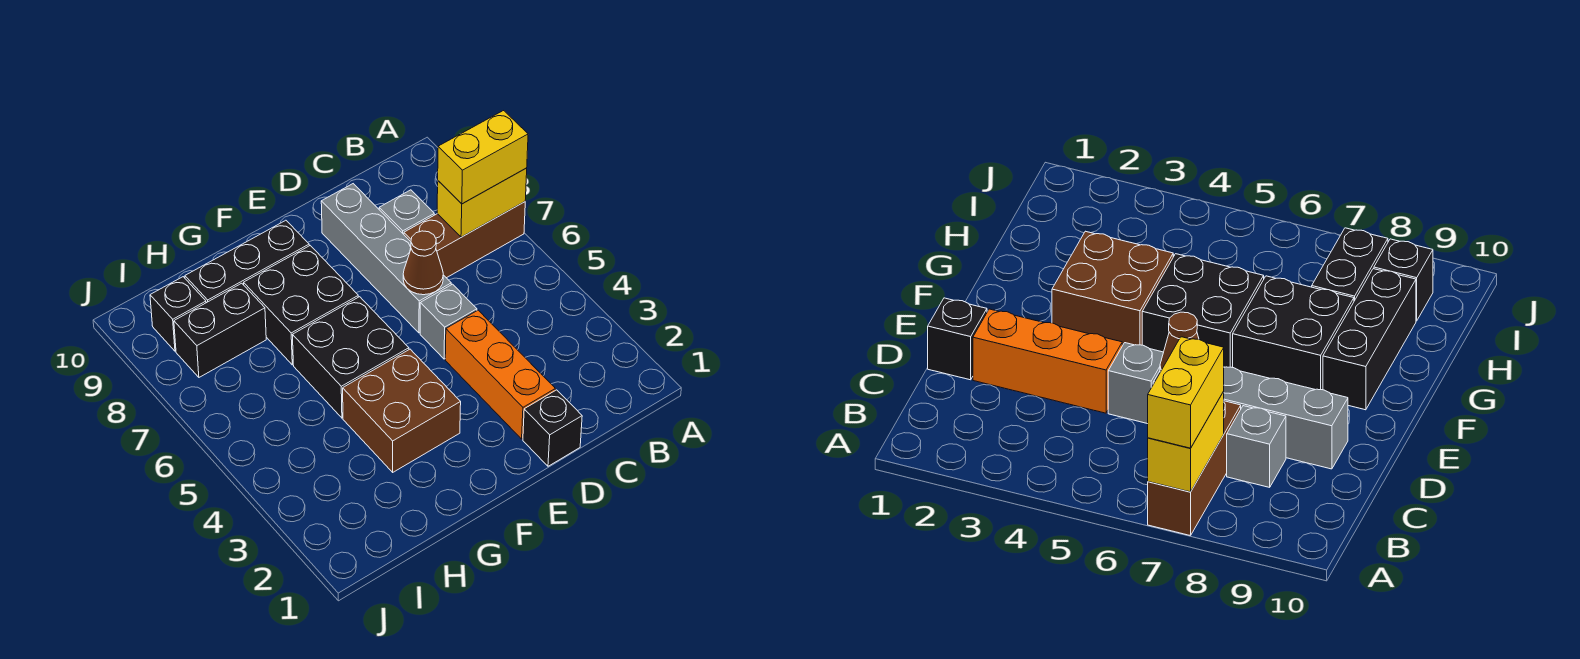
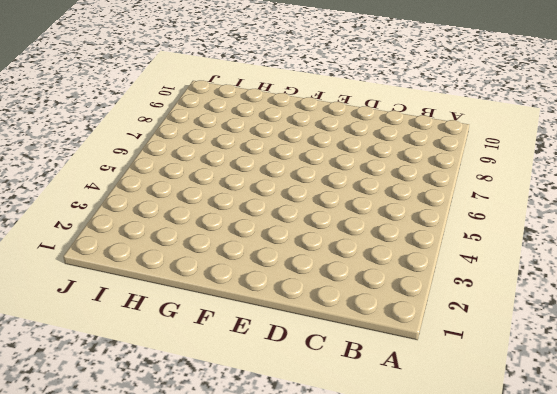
none -> brown brick A7:C7 level 1
none -> grey brick C8 level 1
none -> black brick D1 level 1

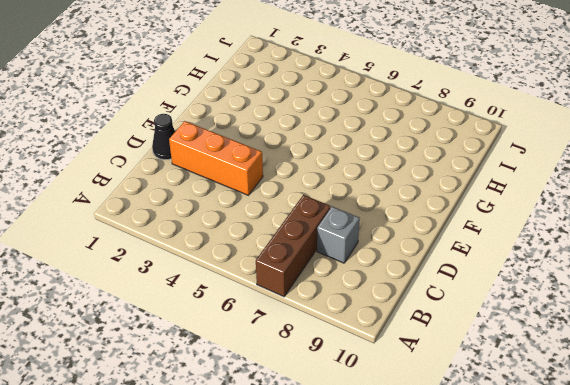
black cone D1 level 1 -> black brick D1 level 1
none -> grey brick D5 level 1
none -> grey brick D6:D9 level 1
none -> brown brick F3:G4 level 1

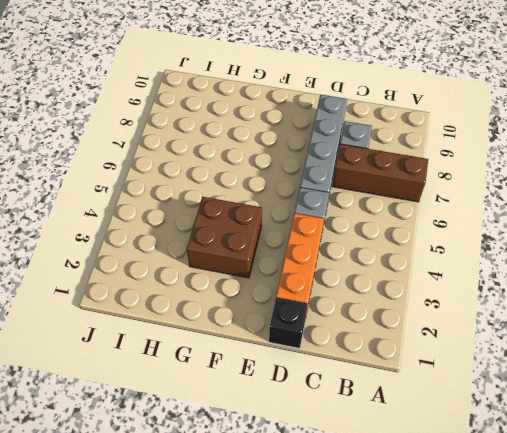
none -> black brick F5:G6 level 1
none -> black brick F7:G8 level 1
none -> black brick F9:H9 level 1

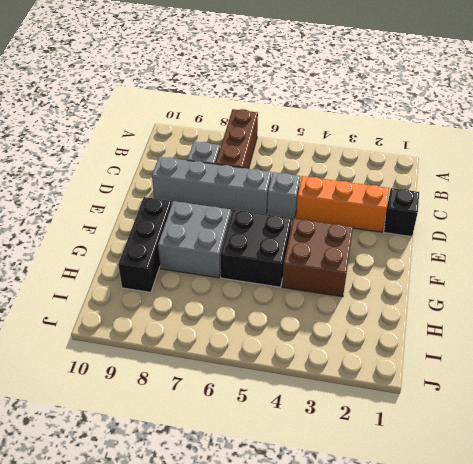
grey brick F7:G8 level 1 -> black brick F7:G8 level 1
none -> black brick H8:I8 level 1
none -> black brick I9 level 1
none -> yellow brick A7:B7 level 2

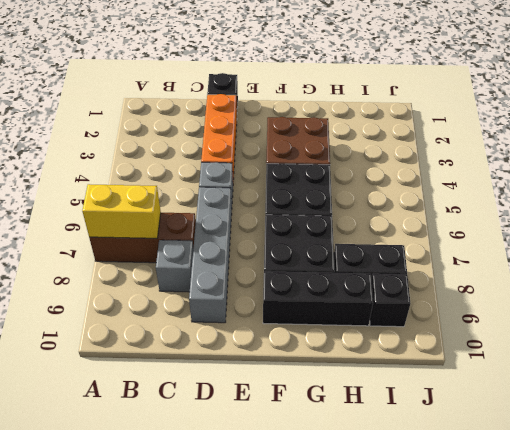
none -> brown cone D6 level 2
none -> yellow brick A7:B7 level 3

